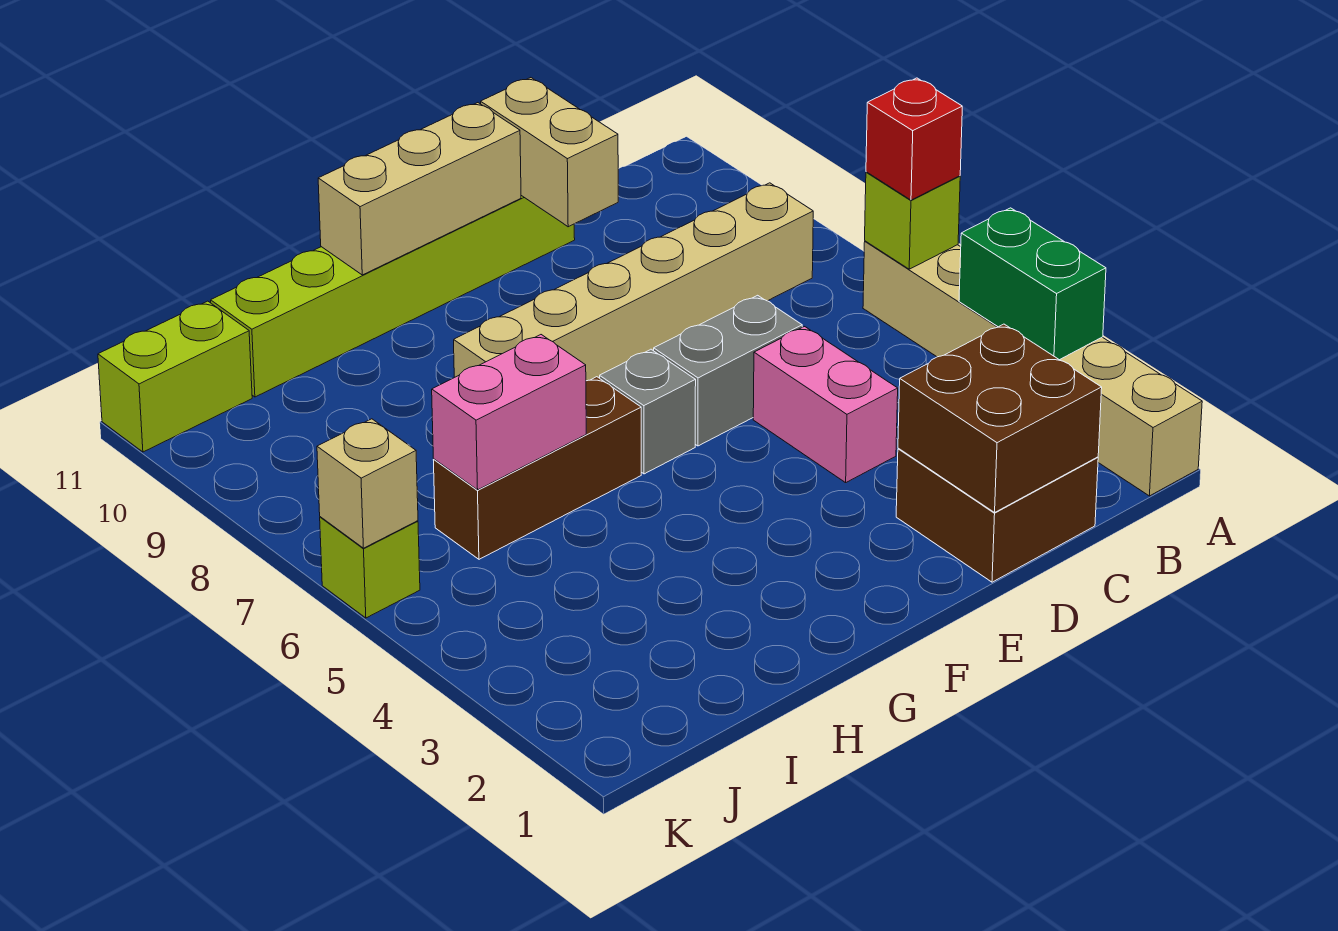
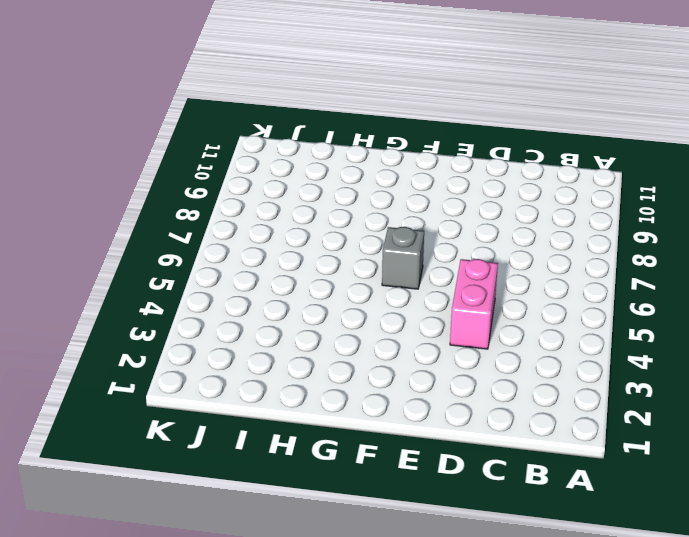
none -> tan brick A1:A6 level 1
none -> tan brick B8:G8 level 1
none -> brown brick C1:D2 level 1

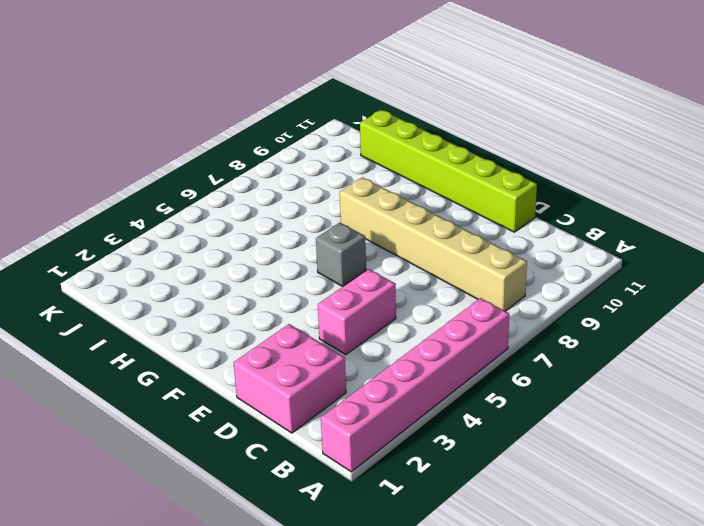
pink brick A1:A6 level 1 -> tan brick A1:A6 level 1
pink brick C1:D2 level 1 -> brown brick C1:D2 level 1
none -> grey brick D6:E6 level 1
none -> brown brick G6:I6 level 1
none -> lime brick J11:K11 level 1

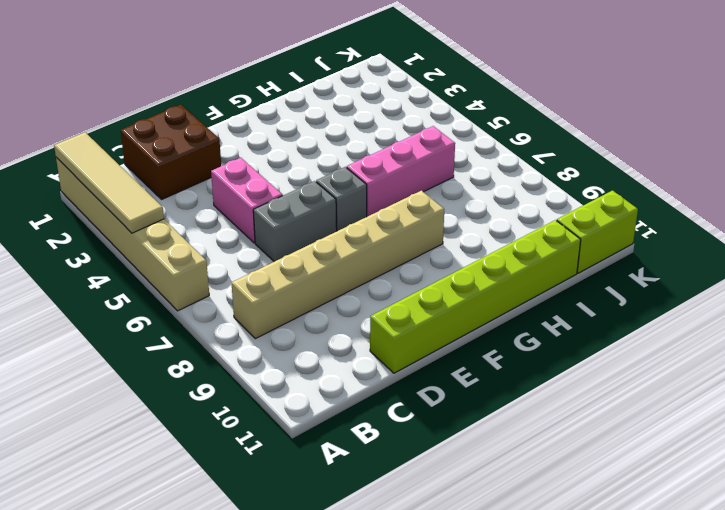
tan tile A1:A4 level 2 -> green brick A3:A4 level 2
pink brick G6:I6 level 1 -> brown brick G6:I6 level 1
none -> lime brick K6 level 1
none -> lime brick A6 level 2
none -> brown brick C1:D2 level 2

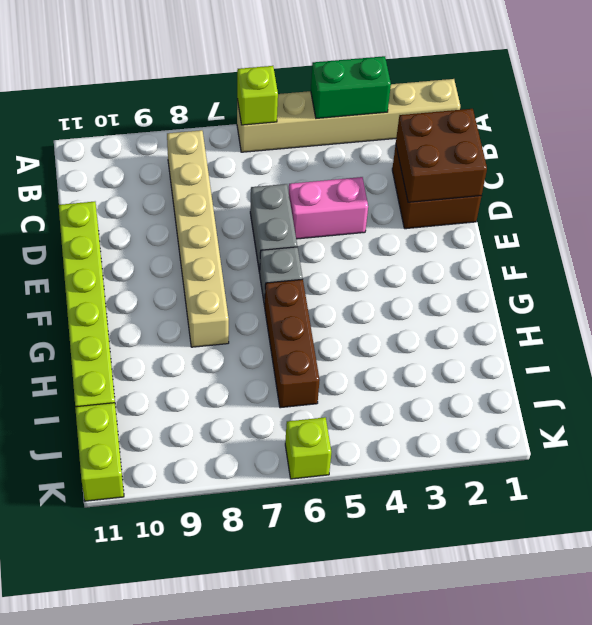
none -> tan brick D10:D11 level 2
none -> tan brick E11:G11 level 2
none -> pink brick H6:I6 level 2

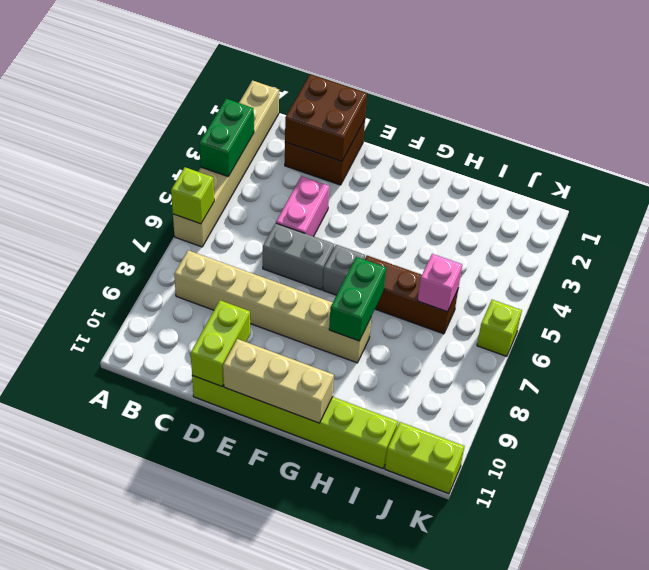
lime brick D10:D11 level 2 -> tan brick D10:D11 level 2
green brick G7:G8 level 2 -> none
pink brick I6 level 2 -> pink brick H6:I6 level 2
none -> tan brick K6 level 2
none -> red brick A6 level 3

